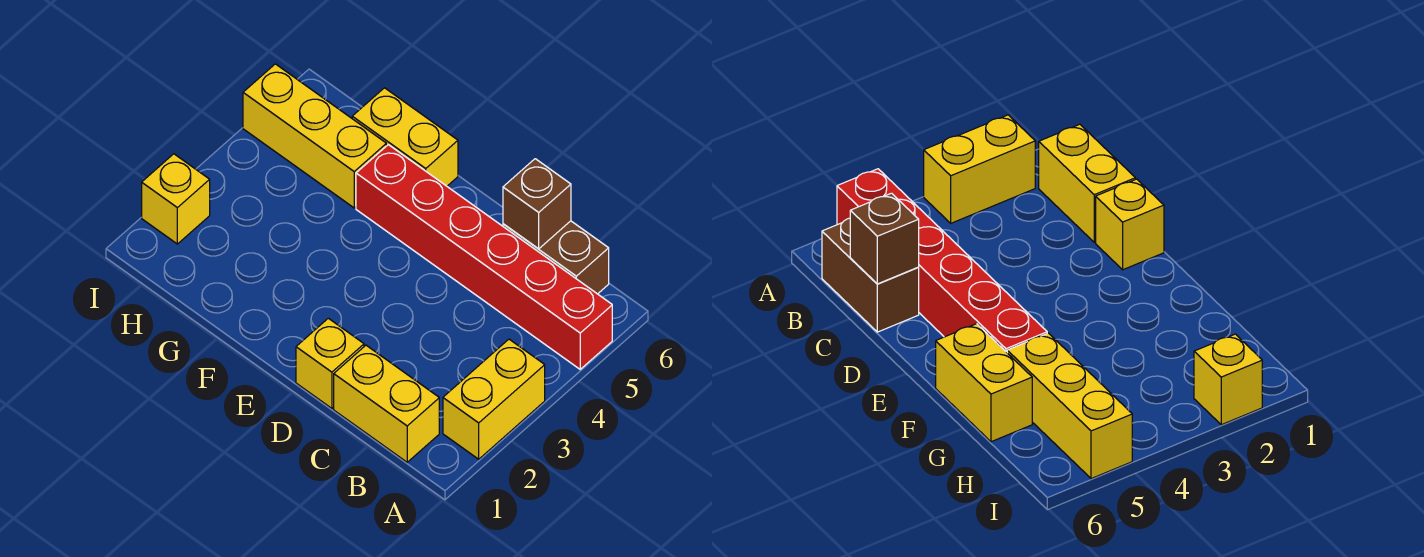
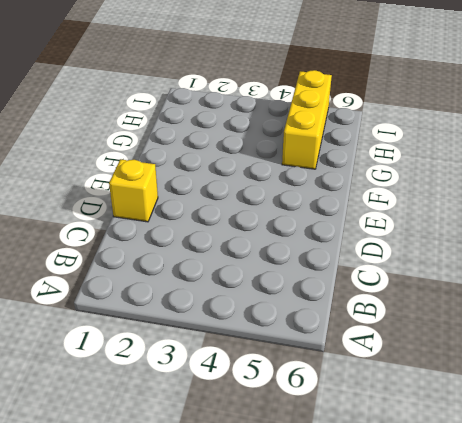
none -> yellow brick A2:A3 level 1
none -> red brick A5:F5 level 1

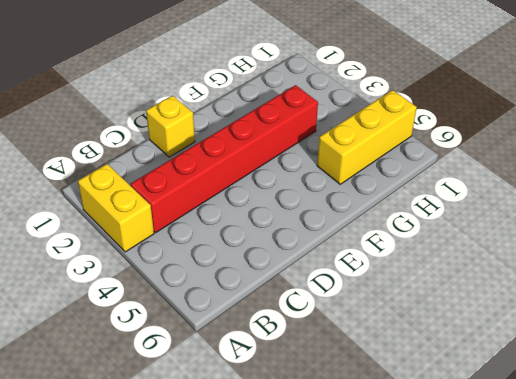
red brick B3:G3 level 1 -> red brick A5:F5 level 1
none -> yellow brick B1:C1 level 1
none -> brown brick B6:C6 level 1

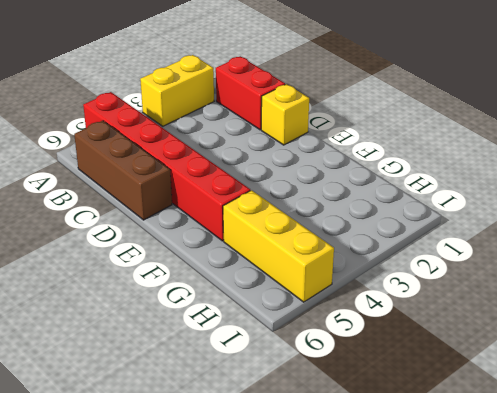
red brick B1:C1 level 1 -> yellow brick B1:C1 level 1
brown brick B6:D6 level 1 -> brown brick B6:C6 level 1
none -> yellow brick F6:G6 level 1
none -> yellow brick I2 level 1

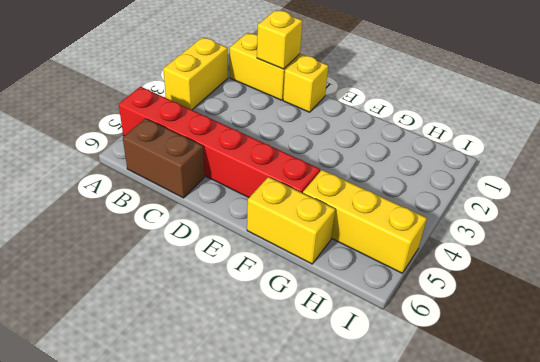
yellow brick C1 level 2 -> yellow brick I2 level 1
none -> brown brick C6 level 2

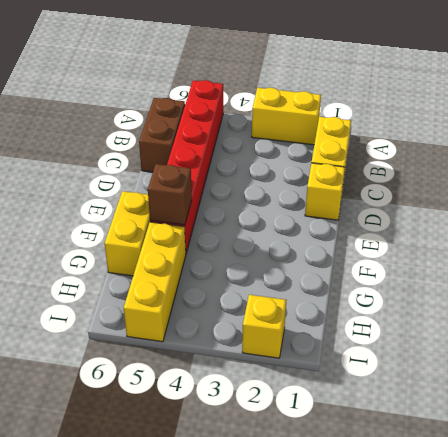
brown brick F5 level 2 -> brown brick C6 level 2

